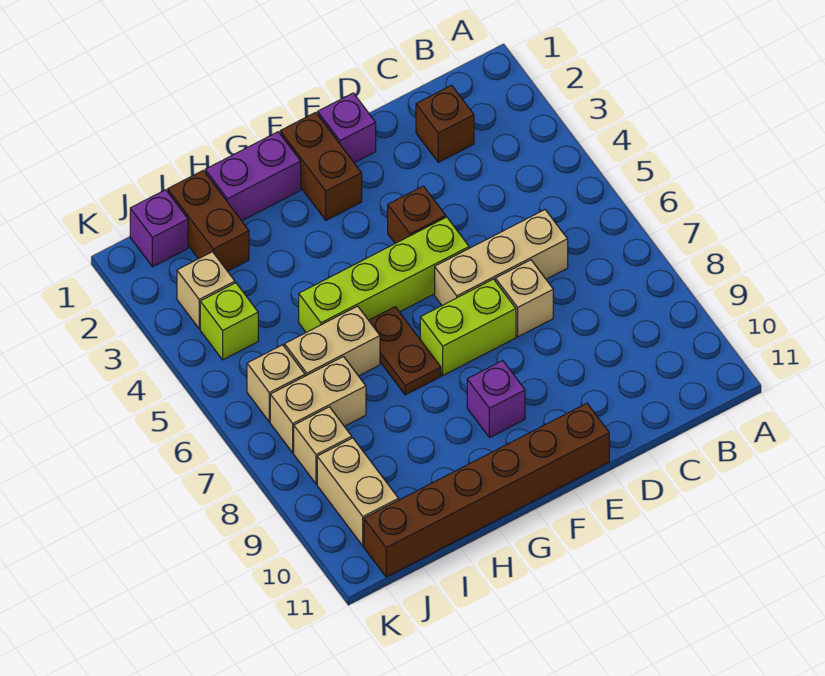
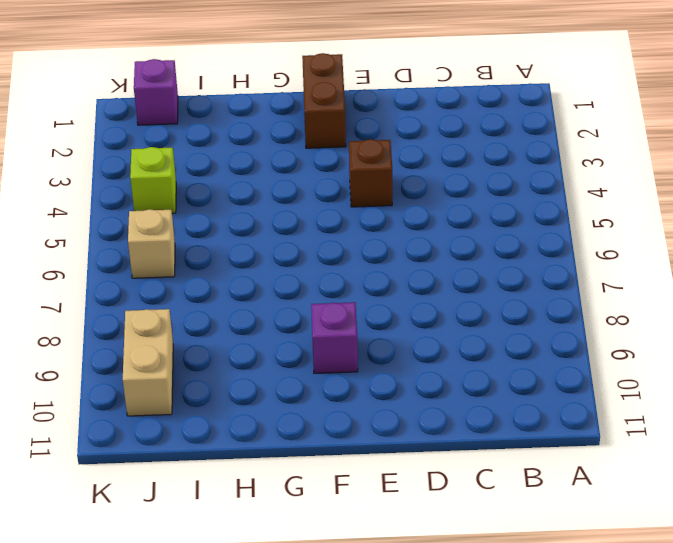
none -> brown brick C2 level 1
none -> tan brick C6:E6 level 1
none -> tan brick D7 level 1

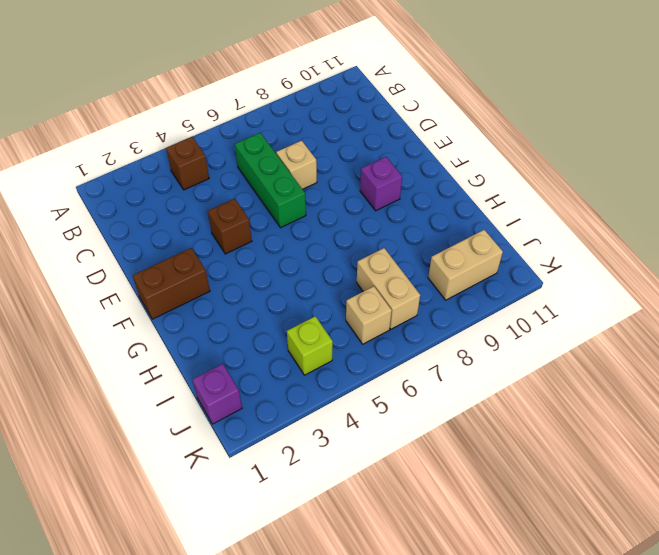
brown brick B4 level 1 -> brown brick C2 level 1
green brick C6:E6 level 1 -> tan brick C6:E6 level 1
none -> purple brick E1 level 1
none -> lime brick E5:H5 level 1
none -> lime brick E7:F7 level 1

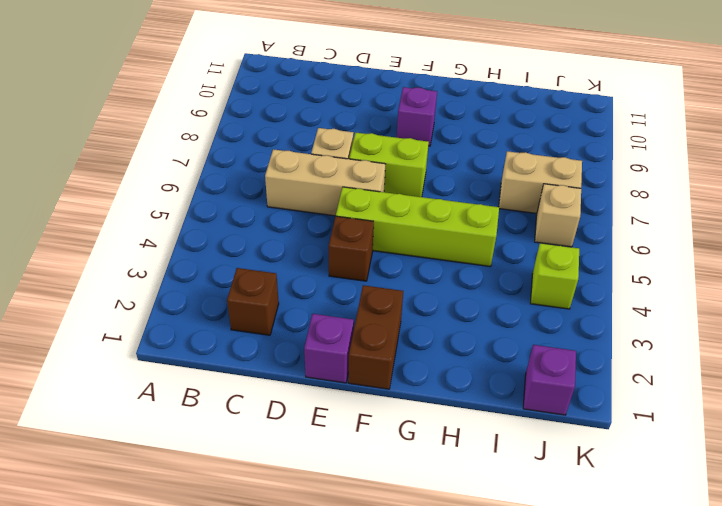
none -> brown brick E11:J11 level 1
none -> purple brick G1:H1 level 1
none -> brown plate G6:G7 level 1

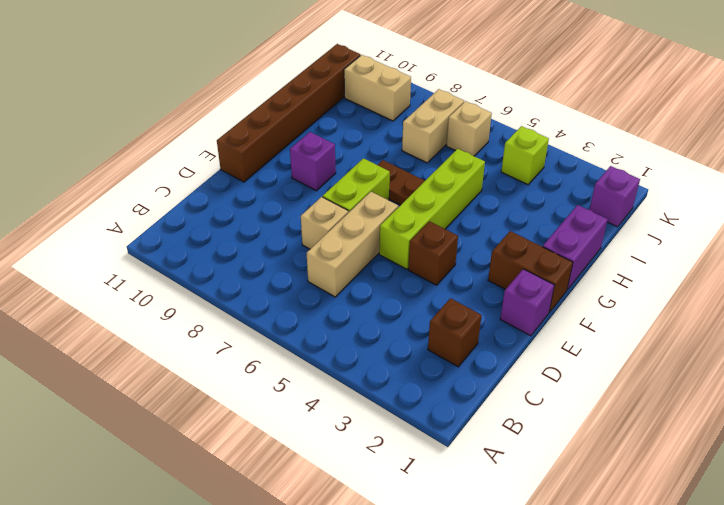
none -> tan brick H6:I6 level 1
none -> brown brick I1:I2 level 1
none -> tan brick J3 level 1

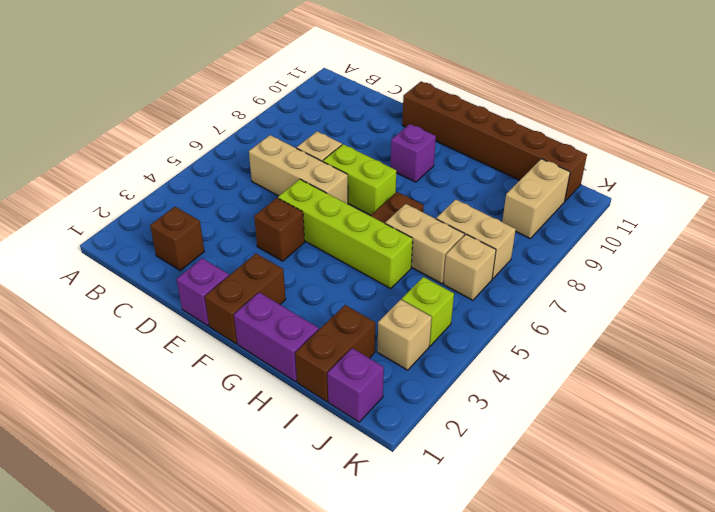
none -> tan brick J8 level 1

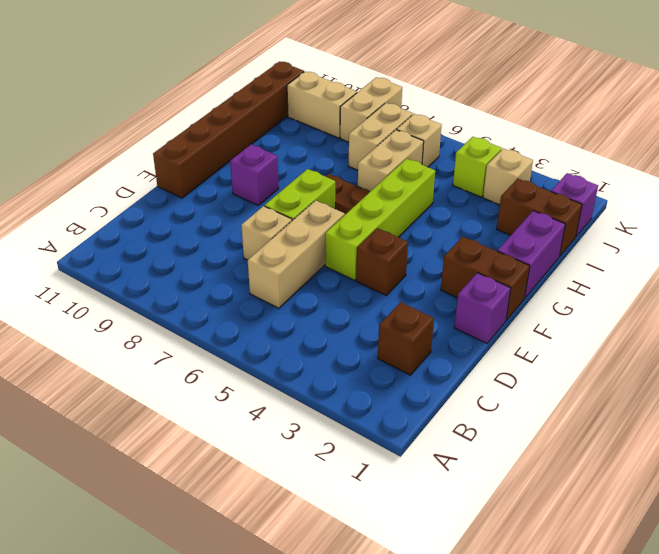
tan brick J8:K8 level 1 -> tan brick J8 level 1

